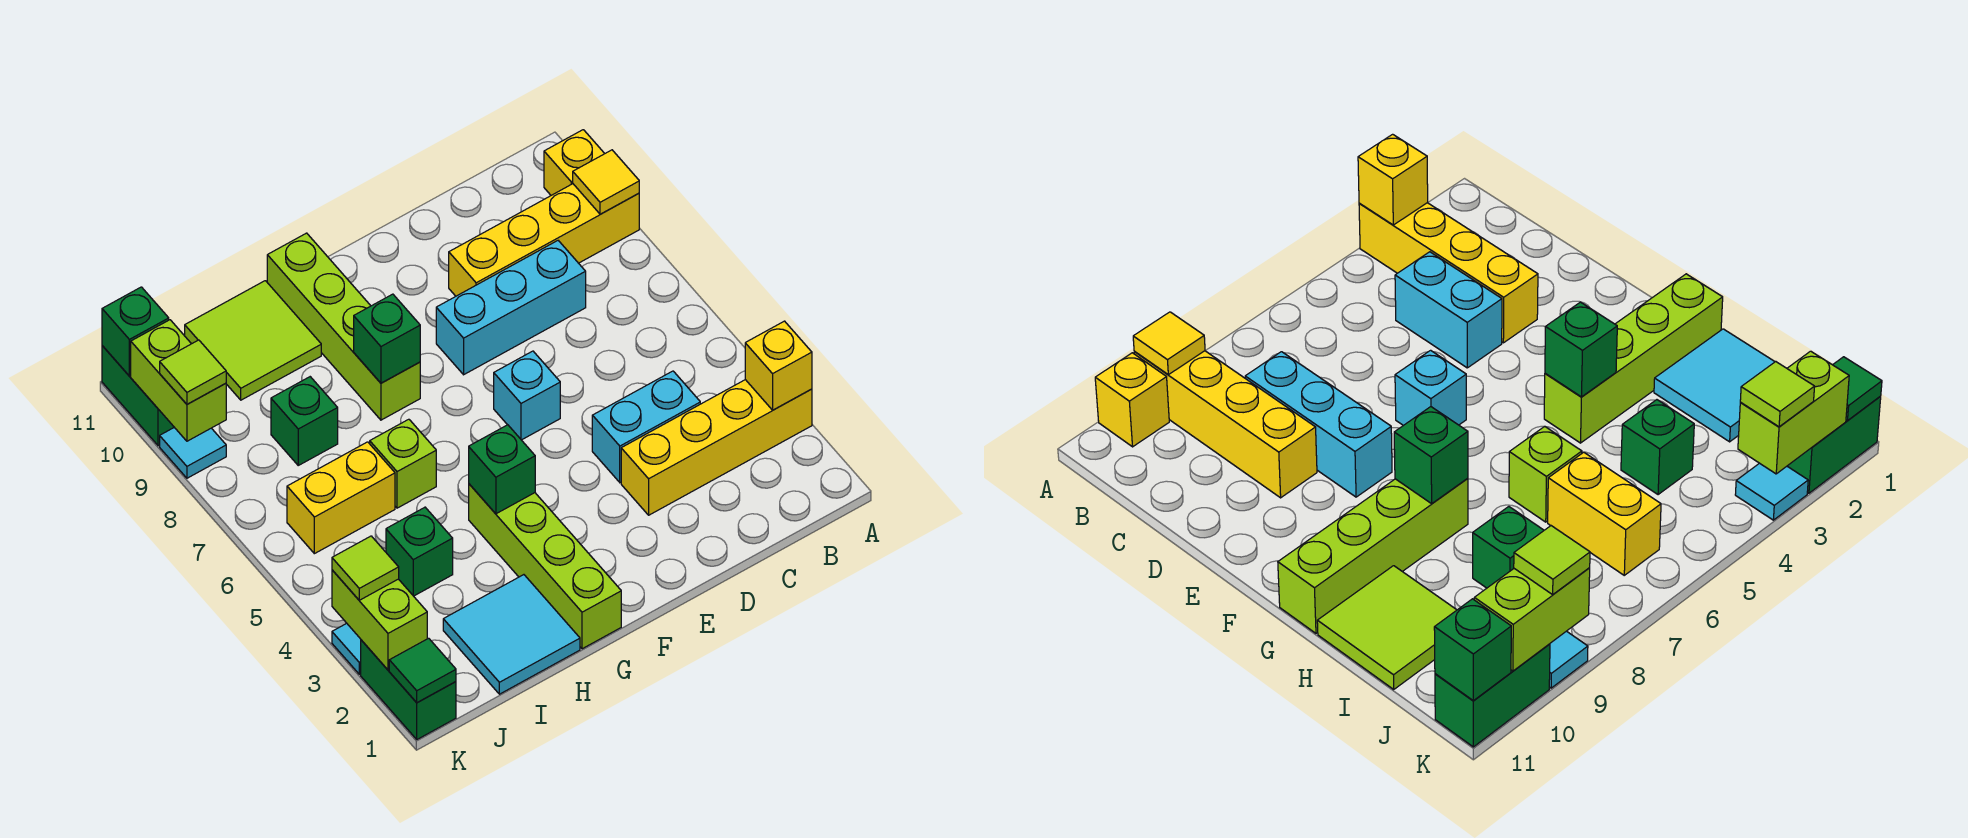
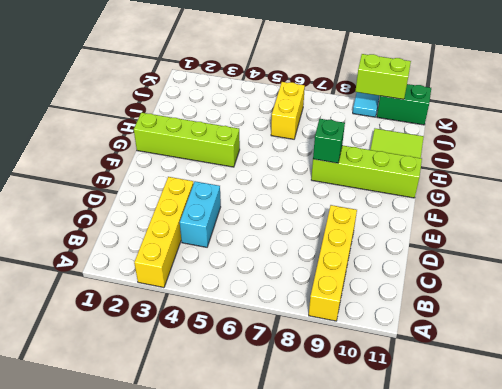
none -> yellow brick A10 level 1
none -> cyan brick C8:E8 level 1
none -> cyan brick E6 level 1

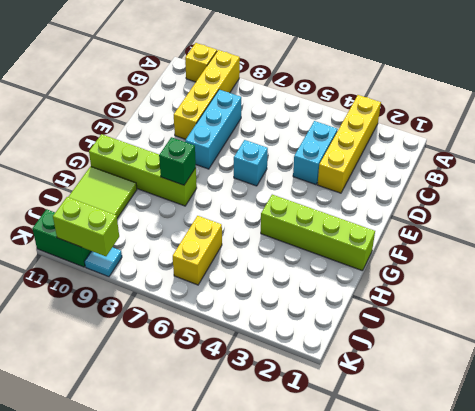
none -> cyan tile H1:I2 level 1
none -> lime brick H6 level 1
none -> green brick I4 level 1

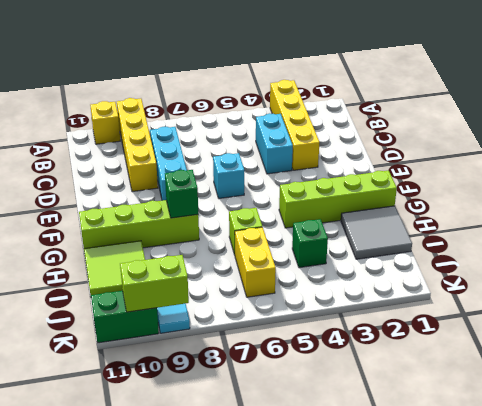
grey tile H1:I2 level 1 -> cyan tile H1:I2 level 1
none -> green brick I8 level 1
none -> green brick K1:K2 level 1
none -> cyan tile K3 level 1

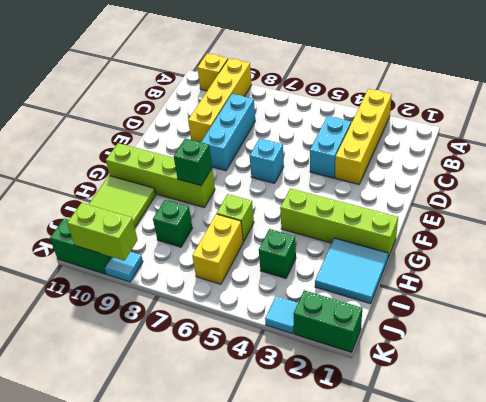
none -> yellow brick A3 level 2
none -> yellow tile A9 level 2
none -> green brick G4 level 2

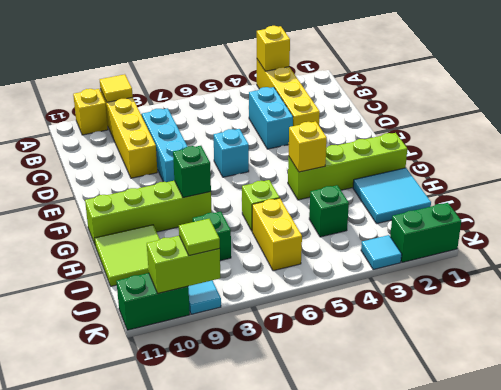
yellow brick G4 level 2 -> green brick G4 level 2
none -> green tile K1 level 2
none -> lime brick K2:K3 level 2
none -> green brick K11 level 2

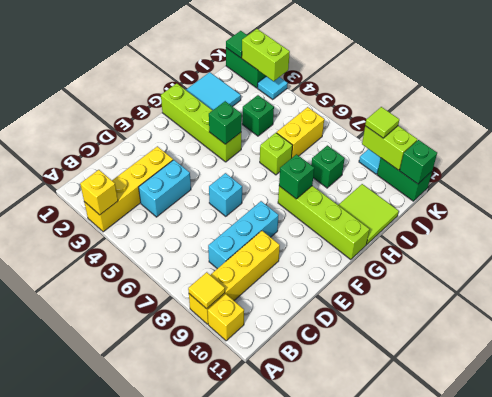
none -> lime tile K3 level 3

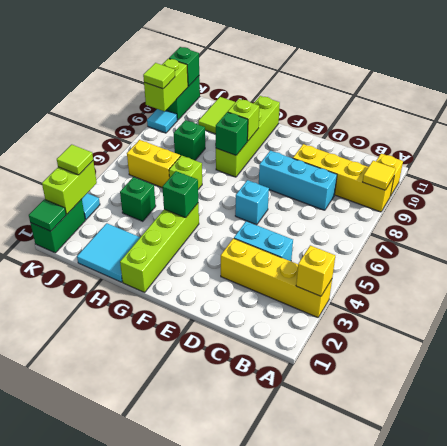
lime brick G9 level 2 -> none

